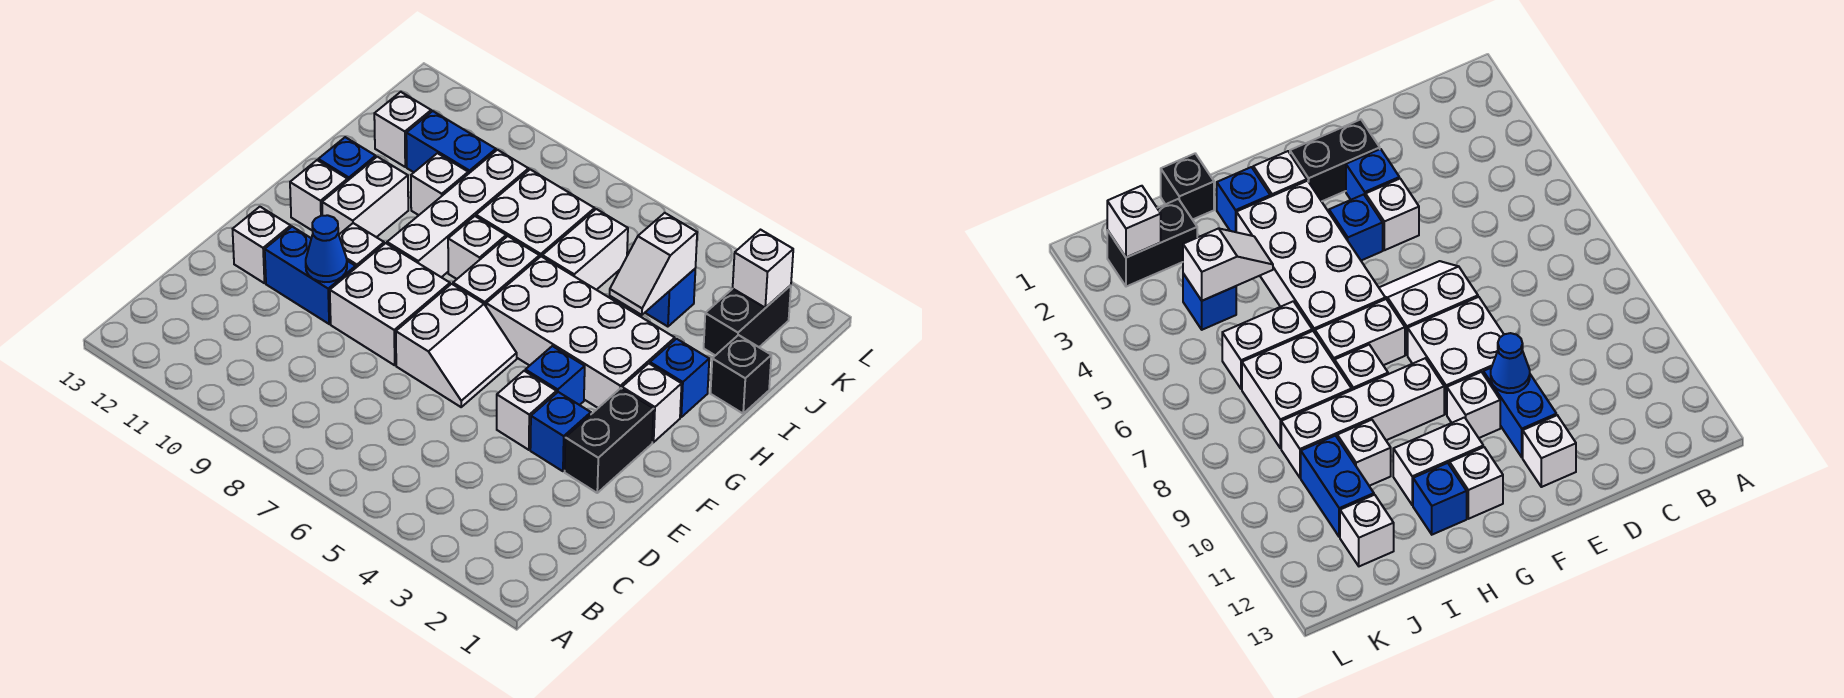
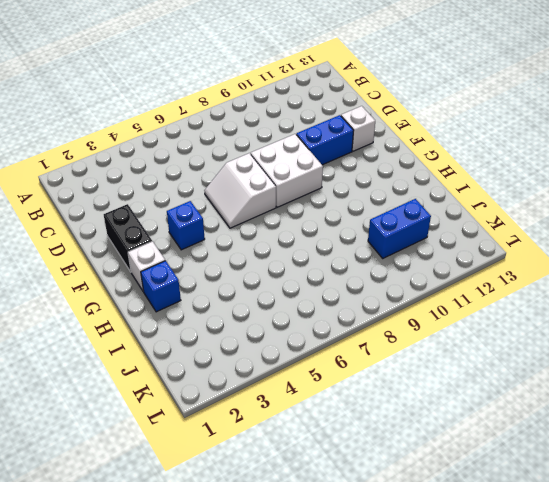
none -> blue brick E3 level 1
none -> white brick E4 level 1
none -> white brick F10 level 1

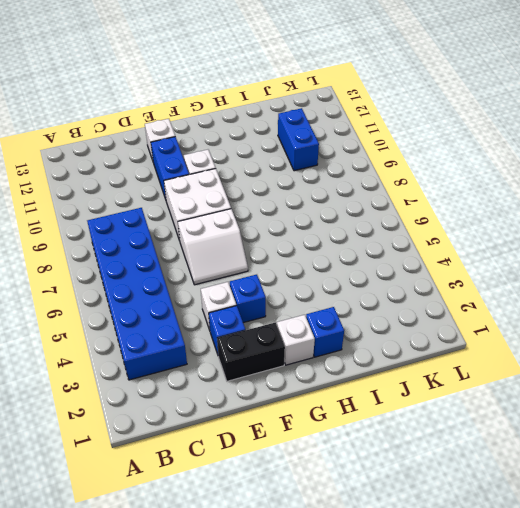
blue brick B3:C8 level 1 -> none
none -> white brick G3:H6 level 1
none -> white brick G7:H7 level 1
none -> white brick G9:J9 level 1

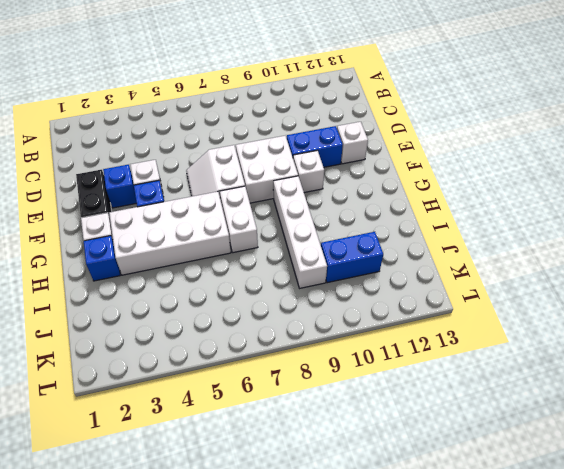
none -> white brick G11:H11 level 1
none -> white brick G12 level 1
none -> white brick H8 level 1

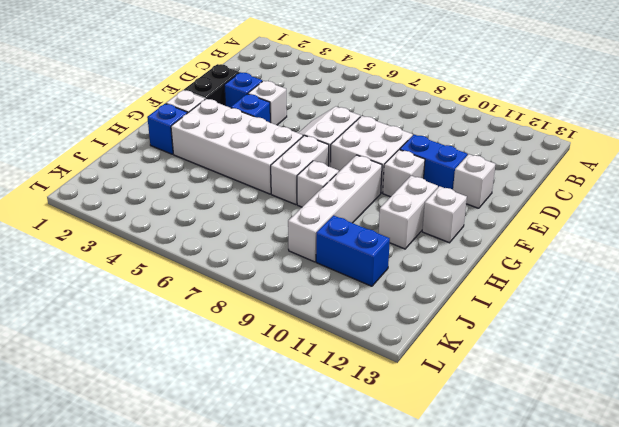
none -> blue brick H12 level 1
none -> black brick I1 level 1
none -> white brick I6:J6 level 1

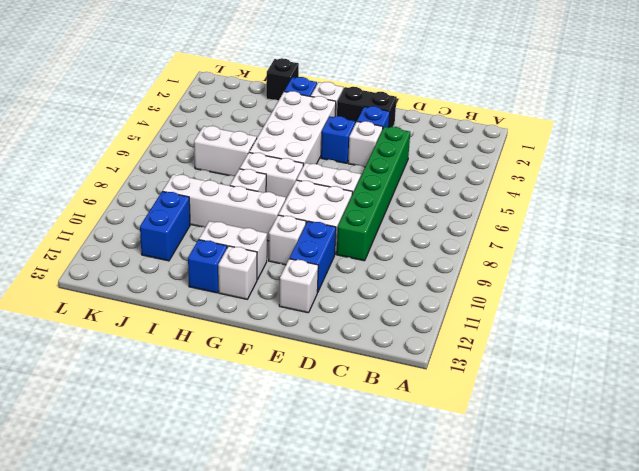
green brick D4:D9 level 1 -> none
none -> white brick I7:J8 level 1
none -> white brick I10 level 1
none -> black brick J2:K2 level 1

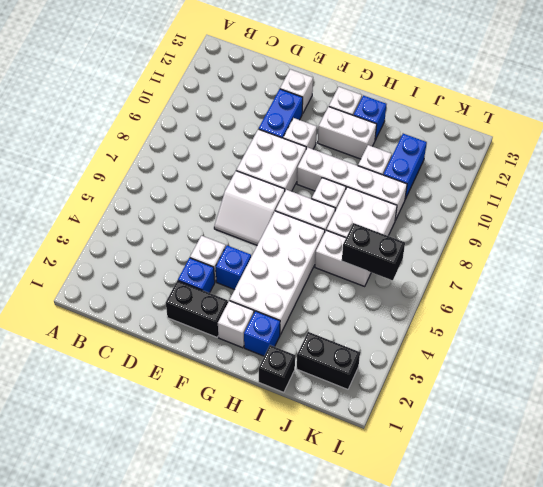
black brick J6:K6 level 2 -> none
none -> blue brick J4 level 1
none -> white brick J12 level 1
none -> blue cone E10 level 2

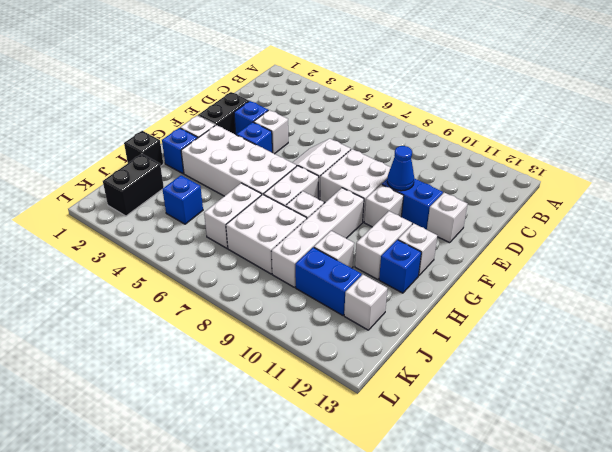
none -> white slope I4:J4 level 2 top J
none -> white brick K2 level 2

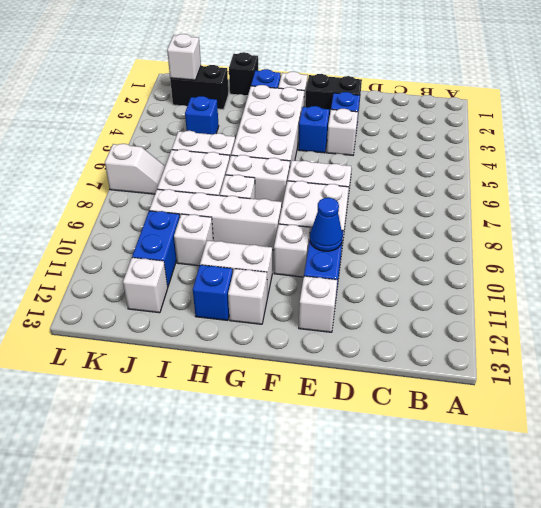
white slope K7:L7 level 1 top L -> white slope I4:J4 level 2 top J

